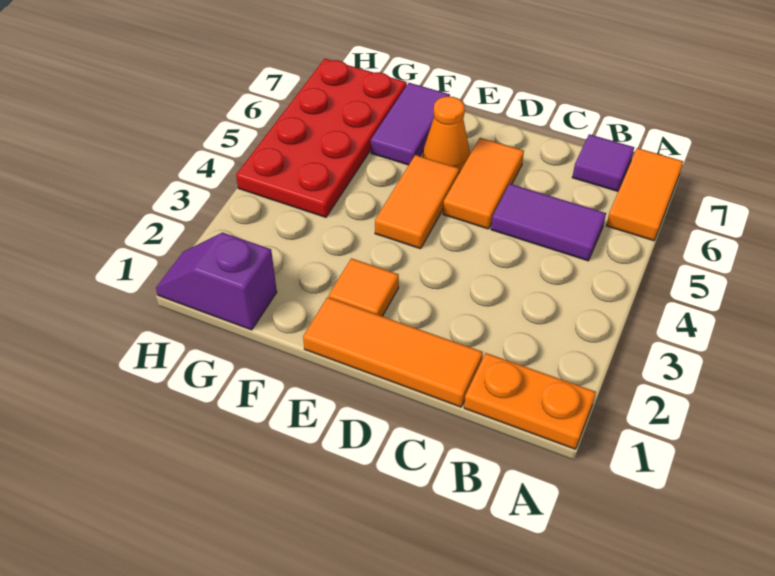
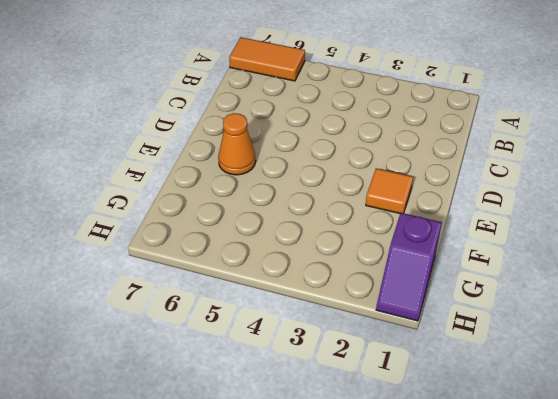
none -> orange plate A1:B1 level 1
none -> purple tile B5:C5 level 1
none -> purple tile B7 level 1

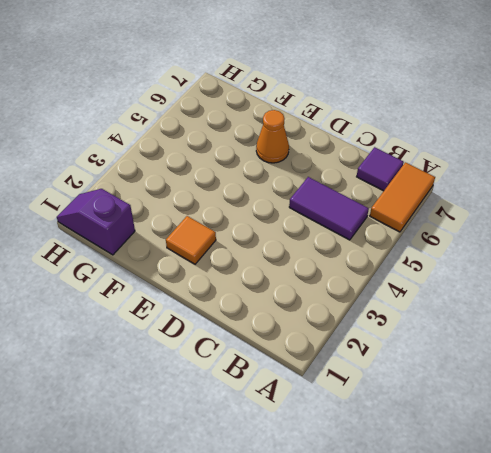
none -> orange plate A1:B1 level 1
none -> orange tile C1:E1 level 1
none -> orange tile D5:D6 level 1

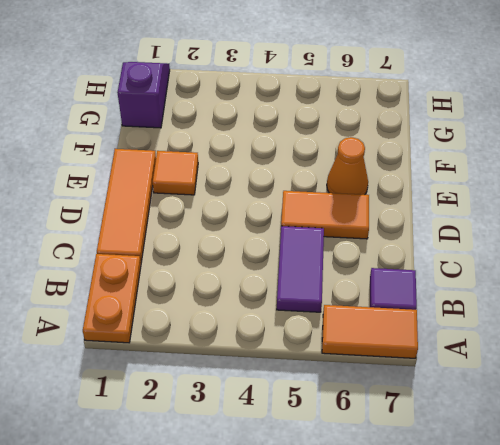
none -> orange tile E4:E5 level 1
none -> purple tile F6:F7 level 1
none -> red plate G4:H7 level 1

